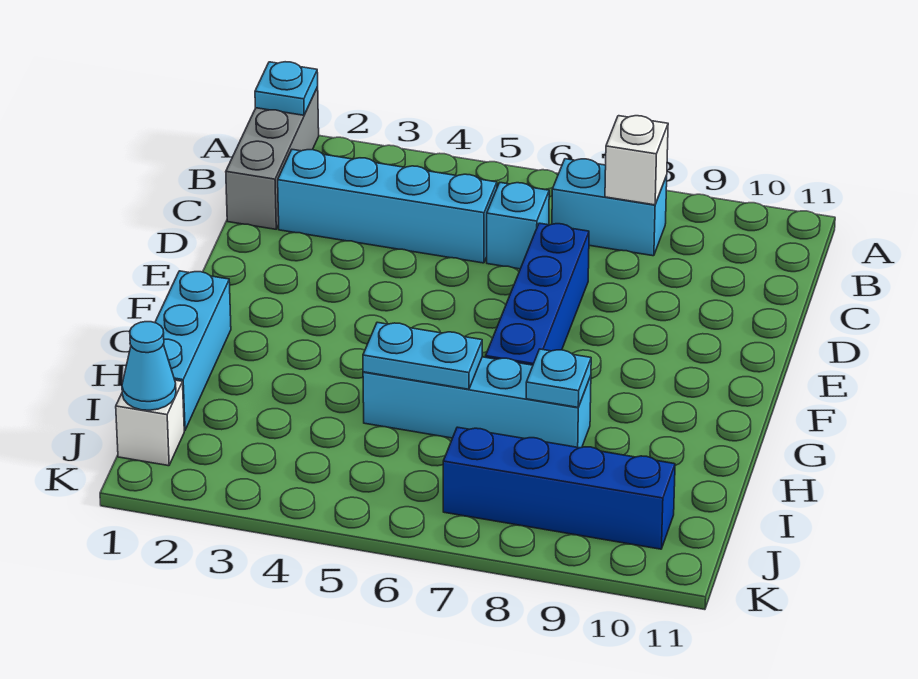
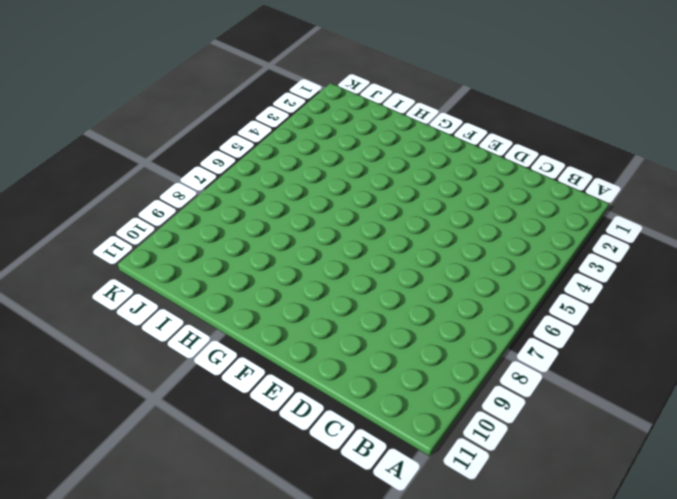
none -> grey brick A1:C1 level 1
none -> cyan brick B7:B8 level 1
none -> cyan brick C2:C5 level 1

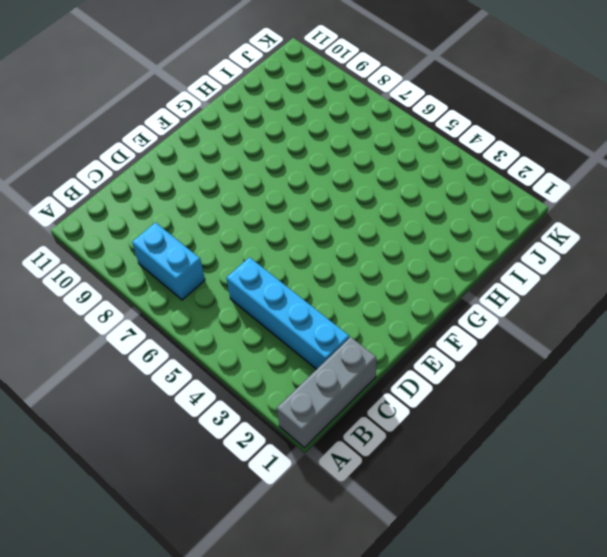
none -> cyan brick C6 level 1
none -> blue brick D7:G7 level 1
none -> cyan brick G1:I1 level 1

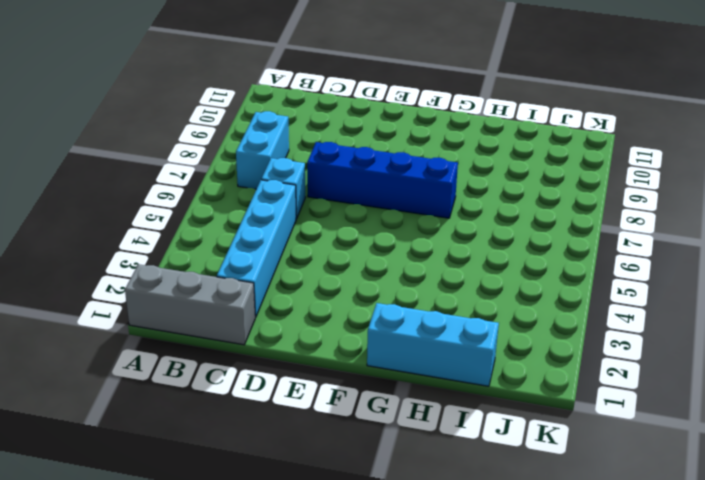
none -> cyan brick H5:H8 level 1
none -> white brick J1 level 1
none -> blue brick J7:J10 level 1

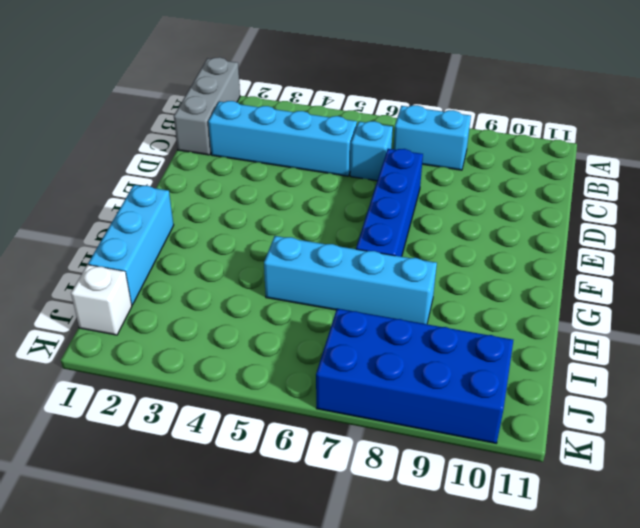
blue brick J7:K10 level 1 -> blue brick J7:J10 level 1
none -> cyan plate A1 level 2
none -> white brick B8 level 2
none -> cyan plate H5:H6 level 2

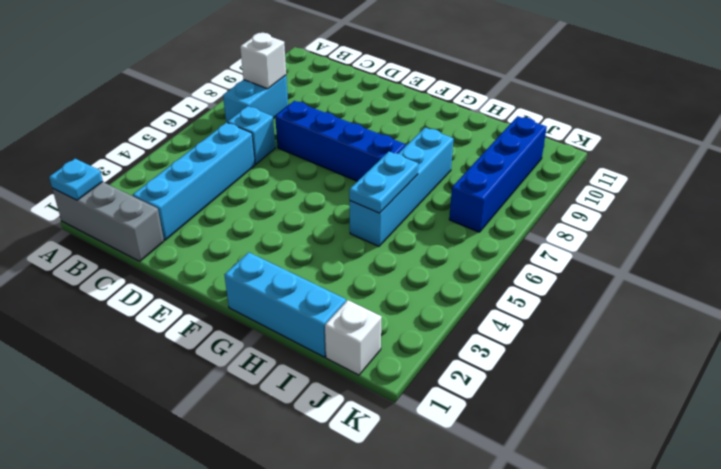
none -> cyan plate H8 level 2
none -> cyan cone J1 level 2

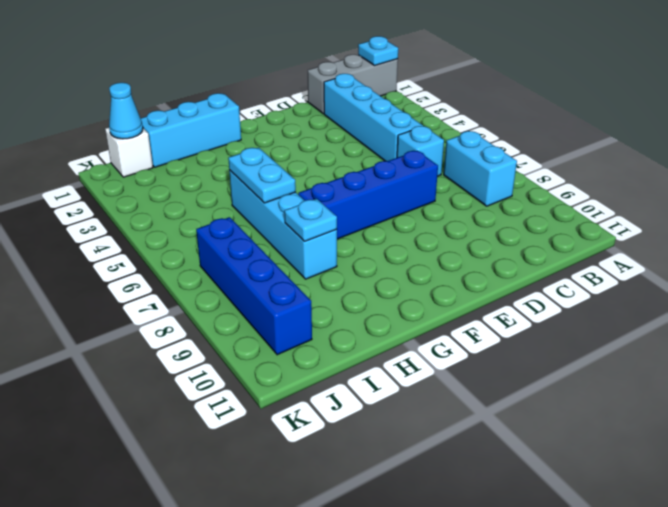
none -> white brick B8 level 2

